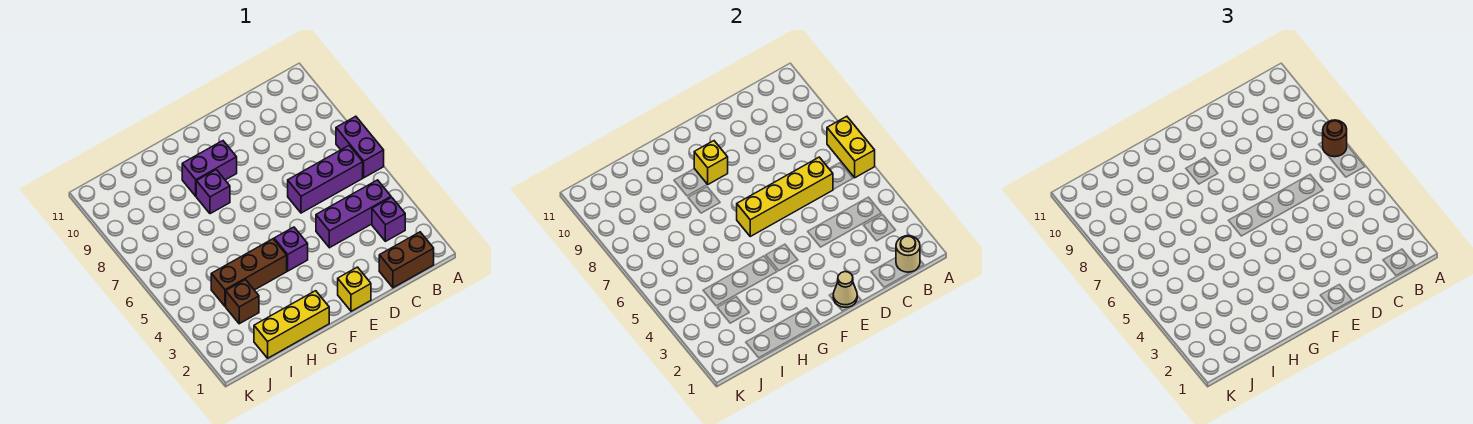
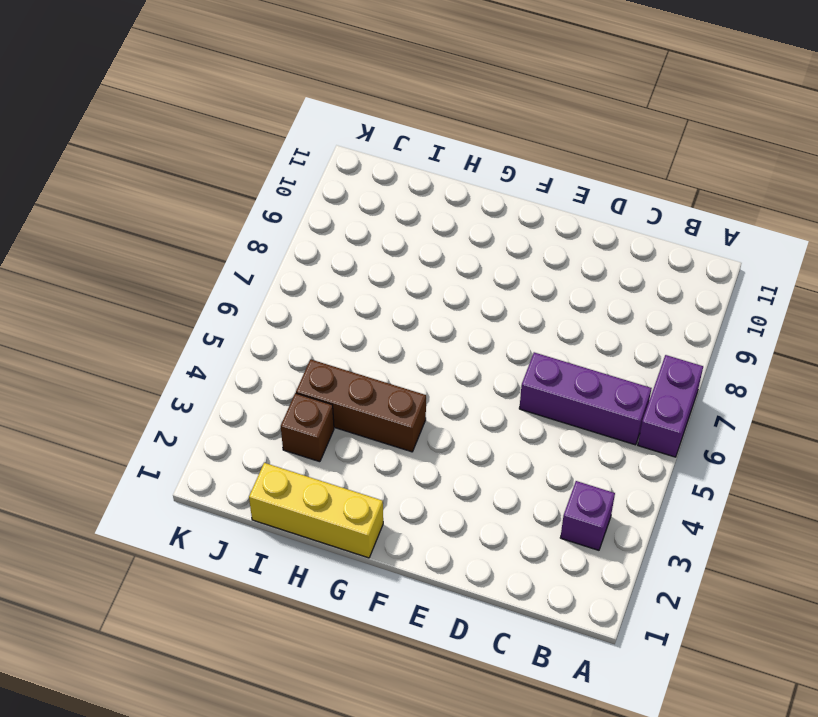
none -> brown brick B1:C1 level 1
none -> purple brick B4:D4 level 1
none -> yellow brick E1 level 1

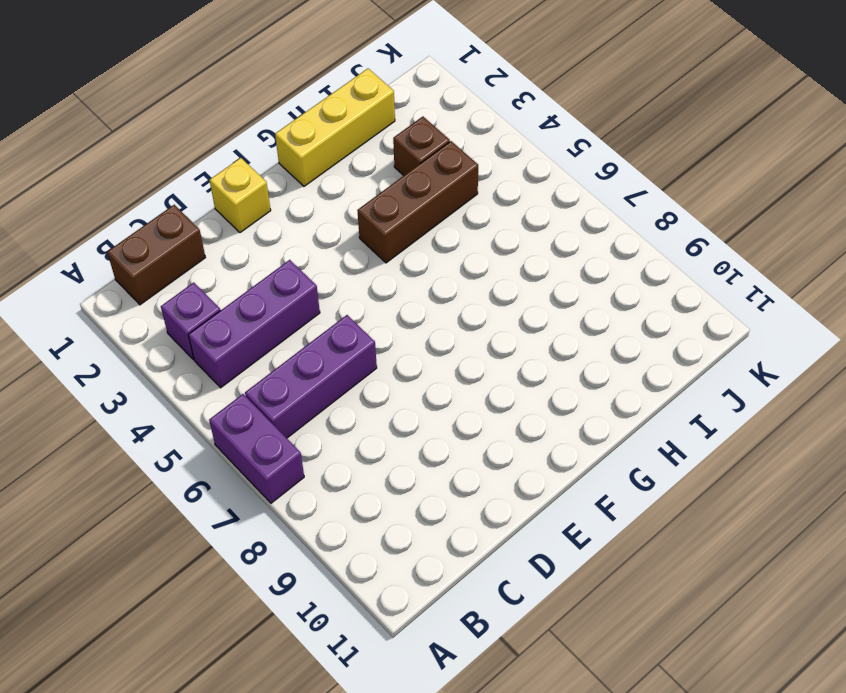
none -> purple brick F4 level 1
none -> purple brick F9:G9 level 1
none -> purple brick G8 level 1

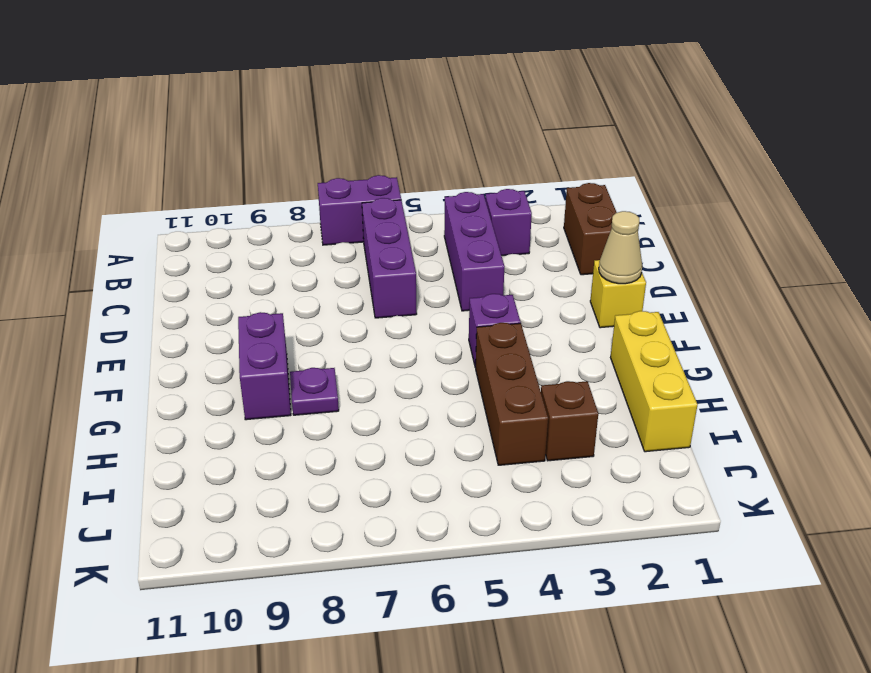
purple plate G8 level 1 -> purple brick G8 level 1
none -> yellow brick A6:A7 level 2
none -> tan round brick B1 level 2
none -> yellow brick C6:F6 level 2

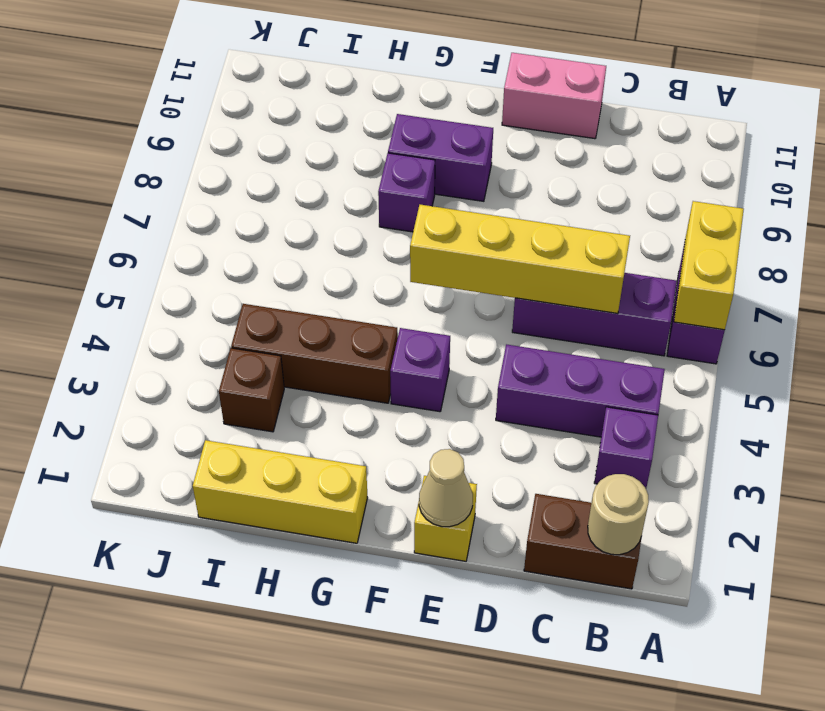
pink brick D11:E11 level 1 -> none
none -> yellow brick F9 level 2
none -> brown round brick A7 level 3

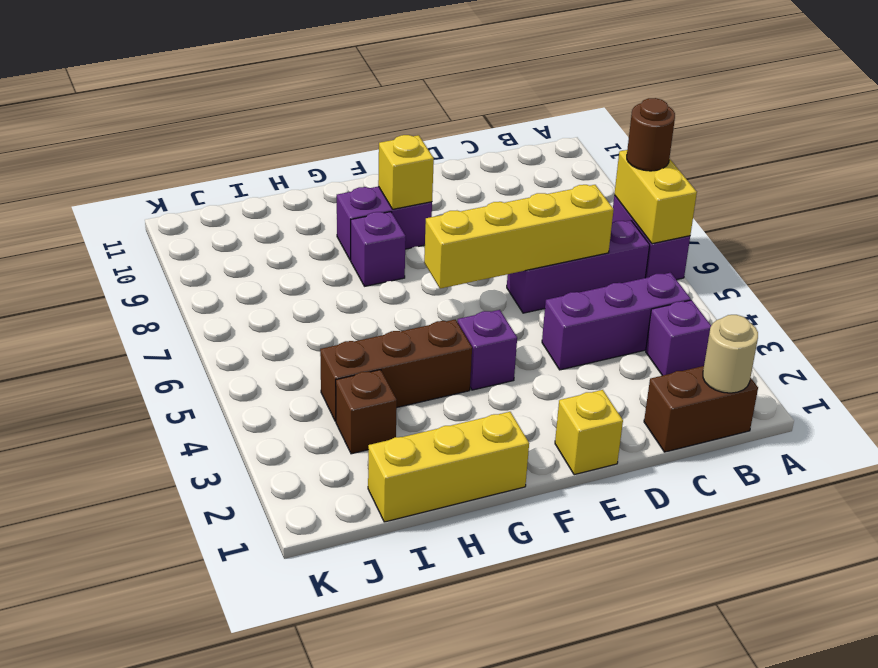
none -> tan cone E1 level 2

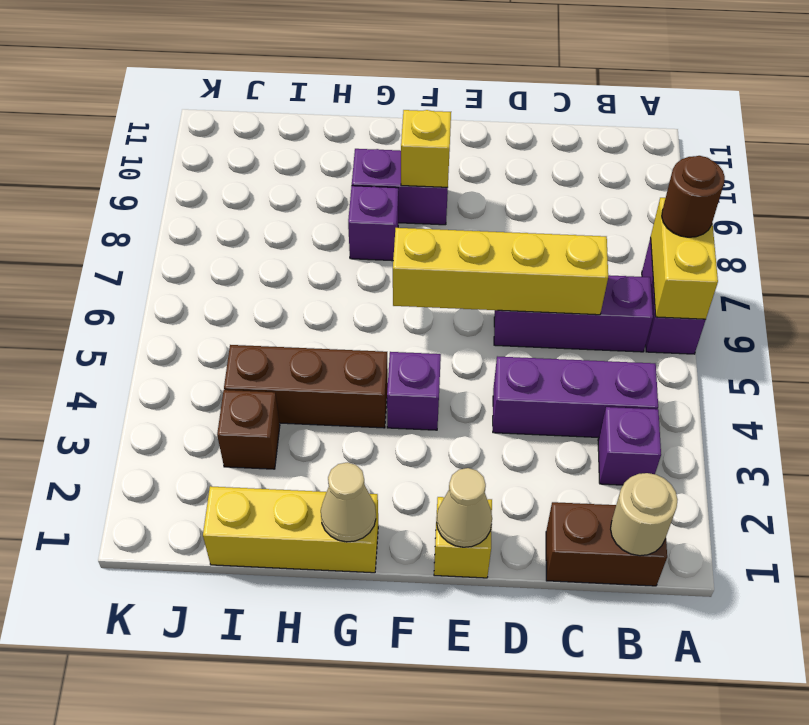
tan cone G1 level 2 -> none

